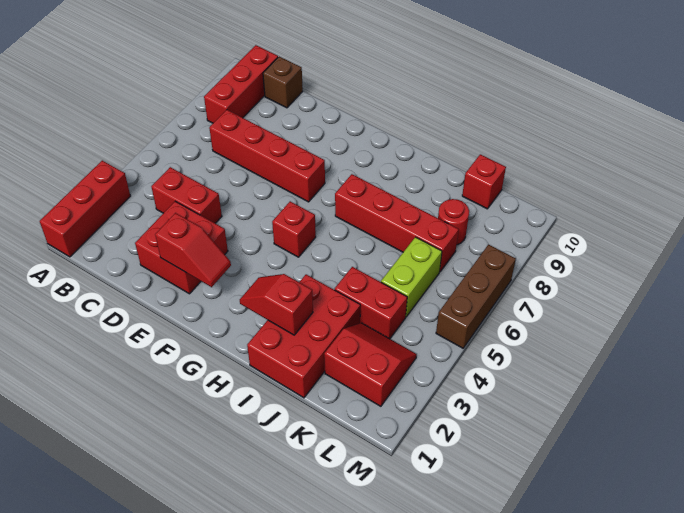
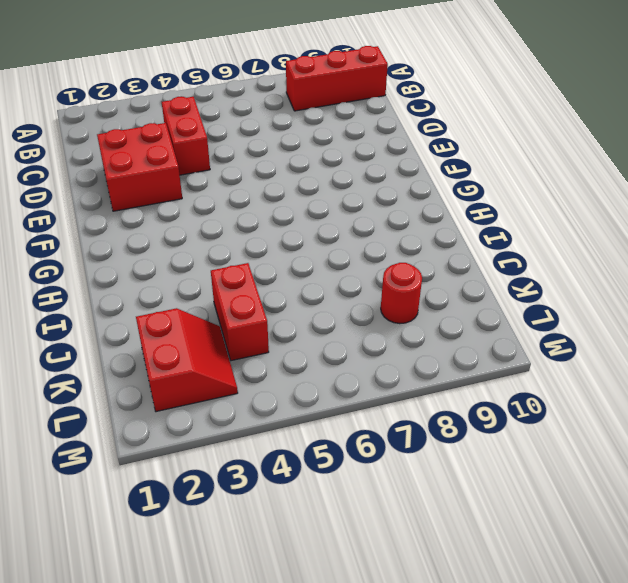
none -> red brick A1:A3 level 1
none -> red brick C7:F7 level 1
none -> brown brick C10 level 1

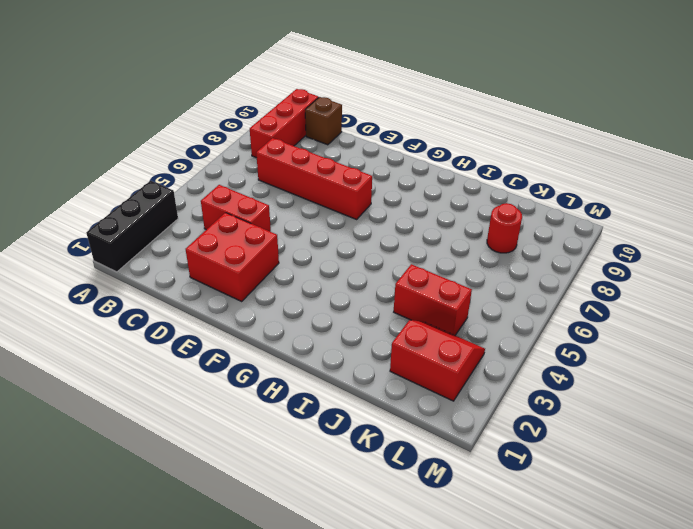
black brick A1:A3 level 1 -> red brick A1:A3 level 1
none -> red brick G5 level 1
none -> red brick H7:K7 level 1
none -> red brick I1:J3 level 1

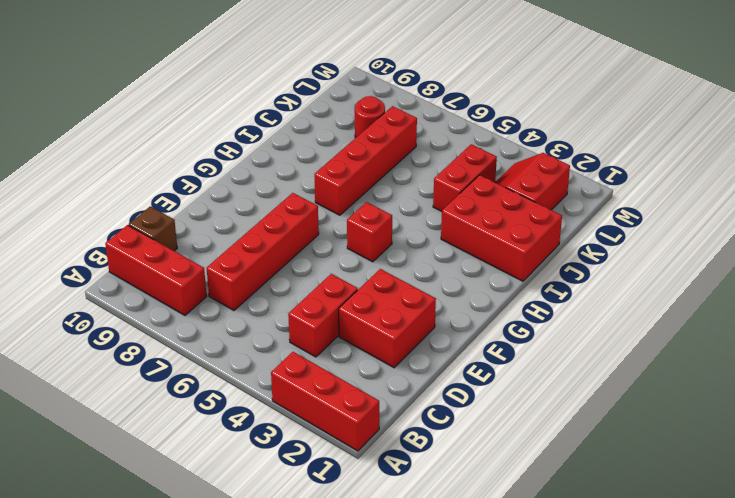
none -> lime brick K5:K6 level 1
none -> red brick K10 level 1
none -> brown brick M5:M7 level 1

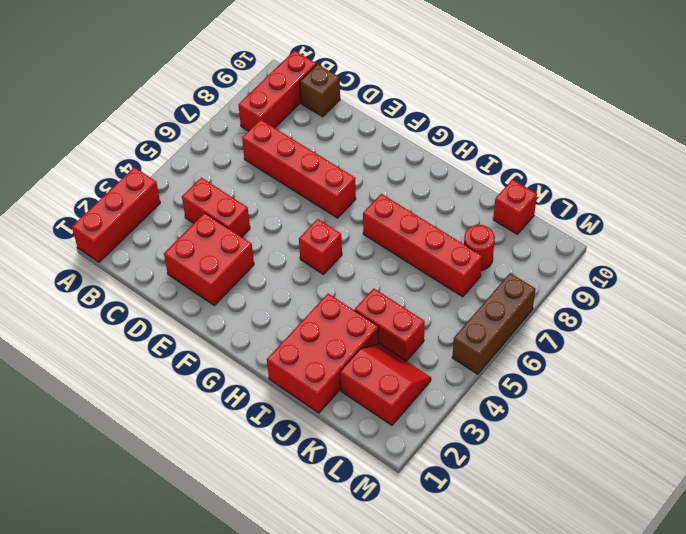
none -> lime brick K5:K6 level 1
none -> red slope E2:F2 level 2 top E
none -> red slope H2:I2 level 2 top I

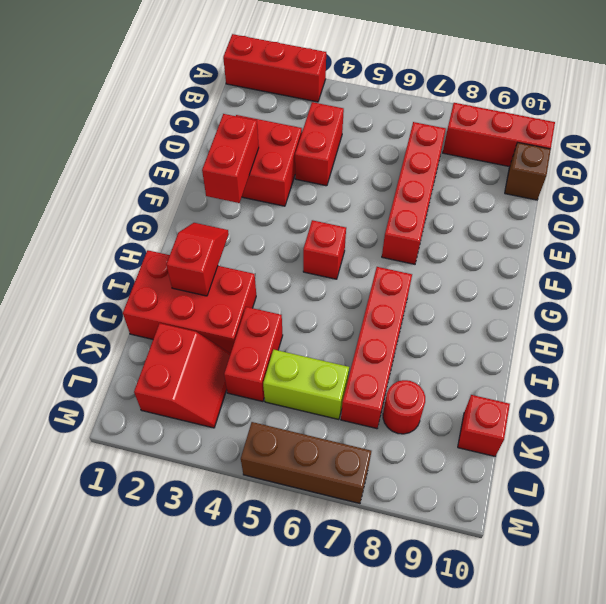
red brick E2:F2 level 2 -> red slope E2:F2 level 2 top E

